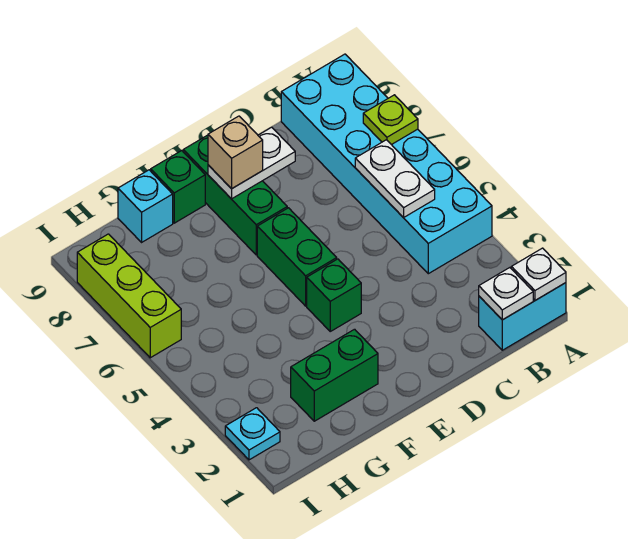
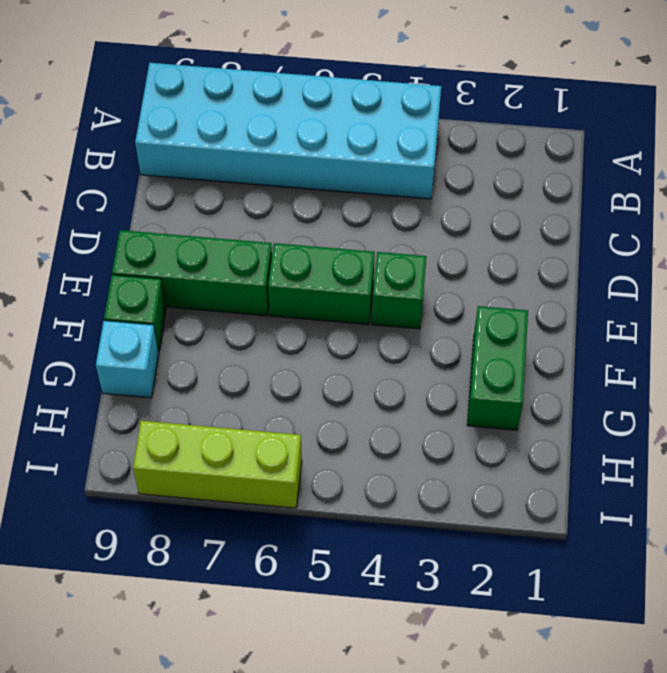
none -> cyan brick A1:B1 level 1
none -> cyan plate I2 level 1
none -> white plate A1 level 2

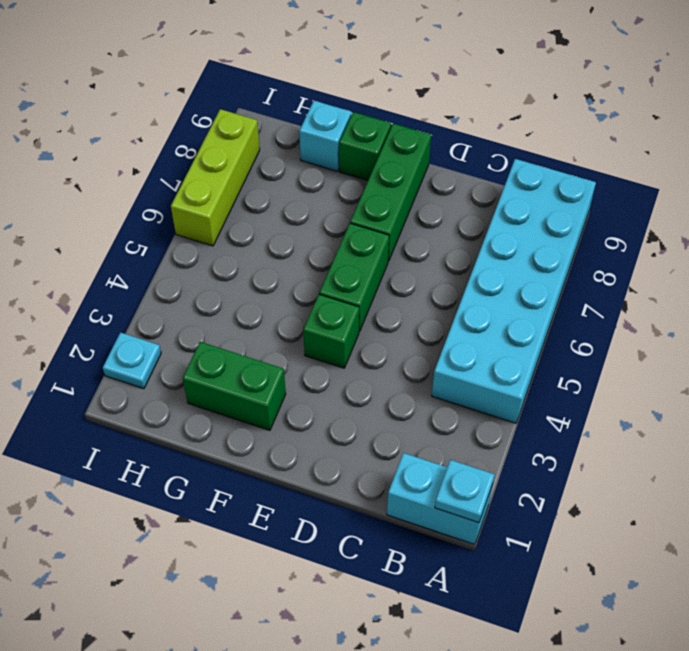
cyan plate A1 level 2 -> white plate A1 level 2
none -> lime plate A7 level 2
none -> white plate B1 level 2
none -> white plate B5:B6 level 2

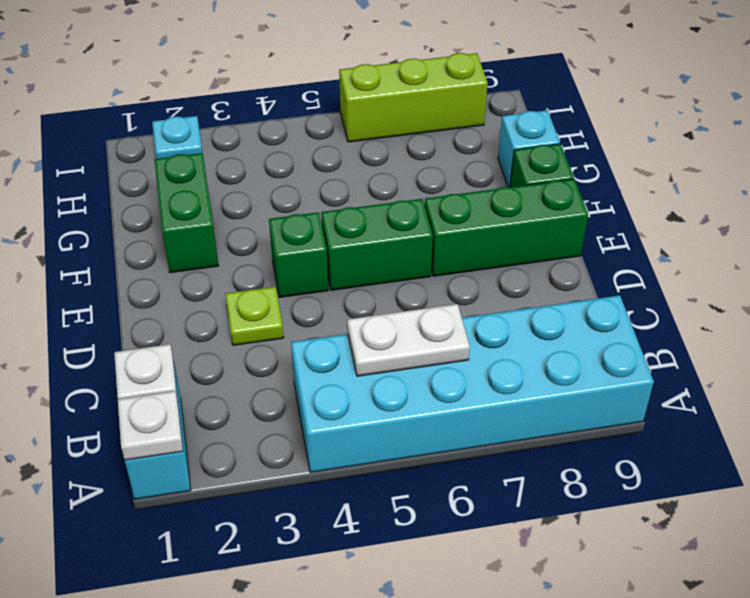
lime plate D3 level 1 -> lime plate A7 level 2
none -> white plate D8:E8 level 2
none -> tan brick E8 level 3

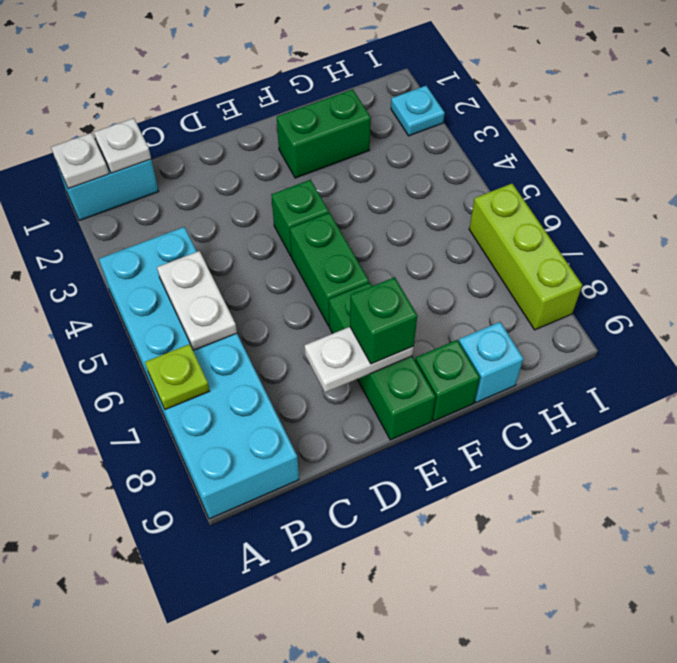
green brick E8 level 3 -> tan brick E8 level 3

